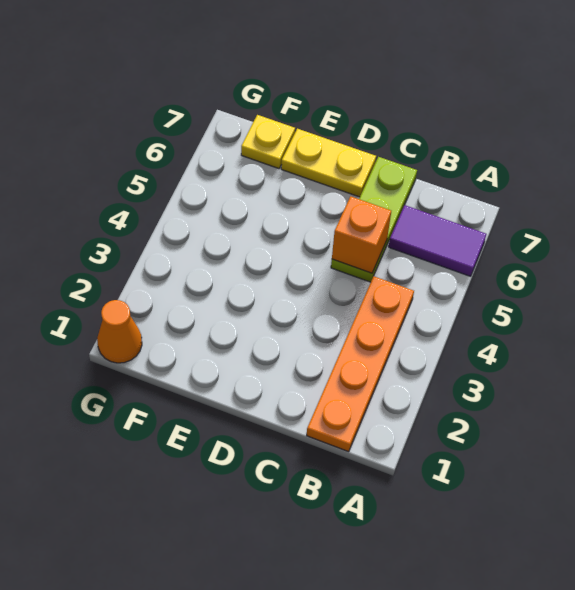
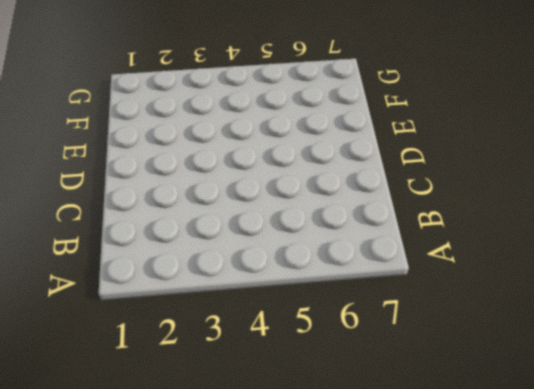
none -> purple tile A6:B6 level 1
none -> orange plate B1:B4 level 1

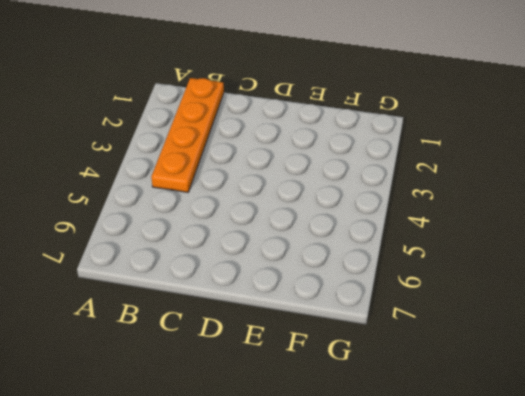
none -> purple tile A6:B6 level 1
none -> lime plate C5:C7 level 1

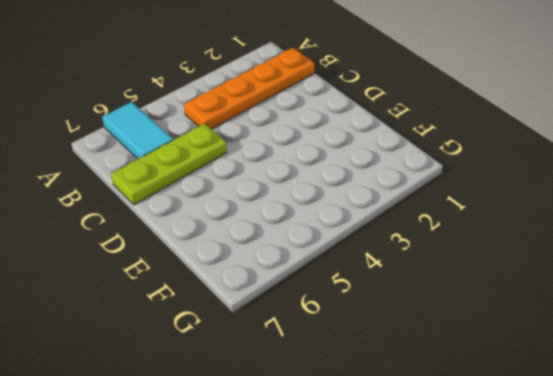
cyan tile A6:B6 level 1 -> purple tile A6:B6 level 1
none -> yellow plate D7:E7 level 1
none -> yellow plate F7 level 1

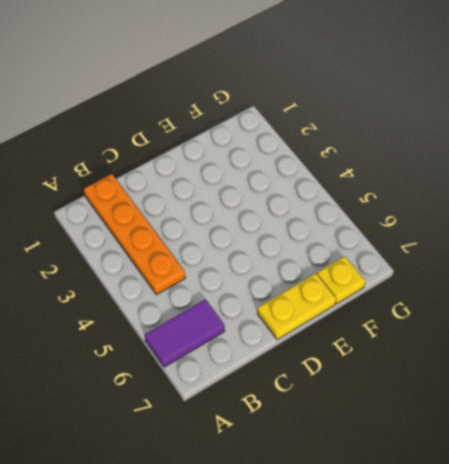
none -> lime plate C5:C7 level 1
none -> orange cone G1 level 1

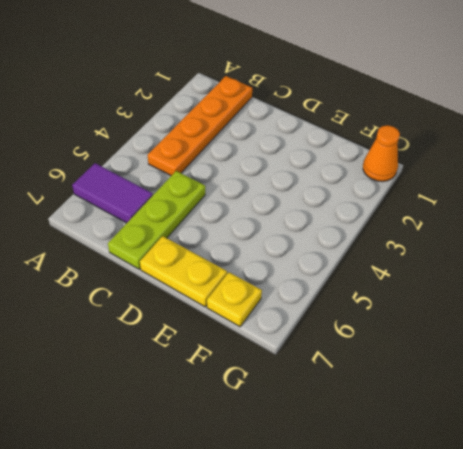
none -> orange brick C5 level 2

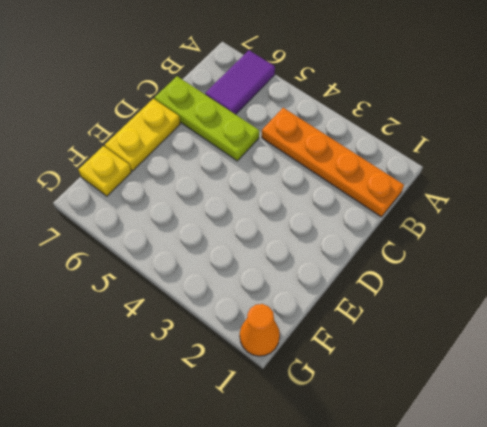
none -> orange brick C5 level 2

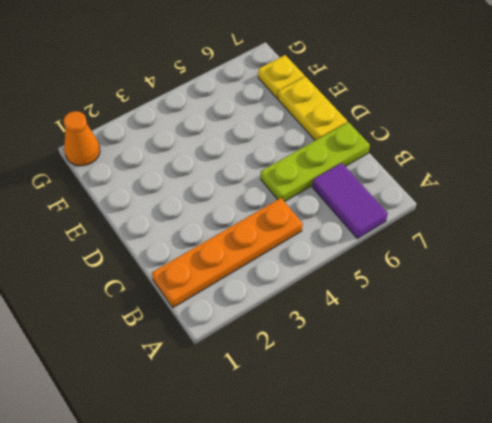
none -> orange brick C5 level 2

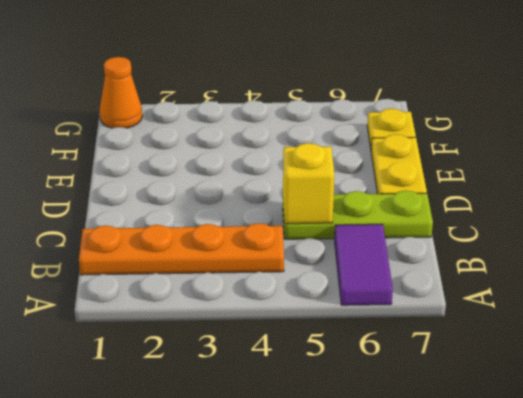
yellow brick C5 level 2 -> orange brick C5 level 2

